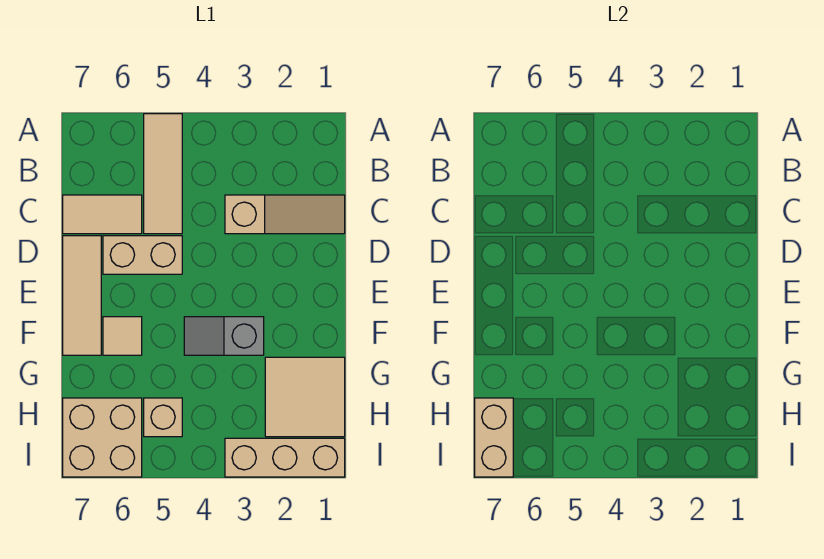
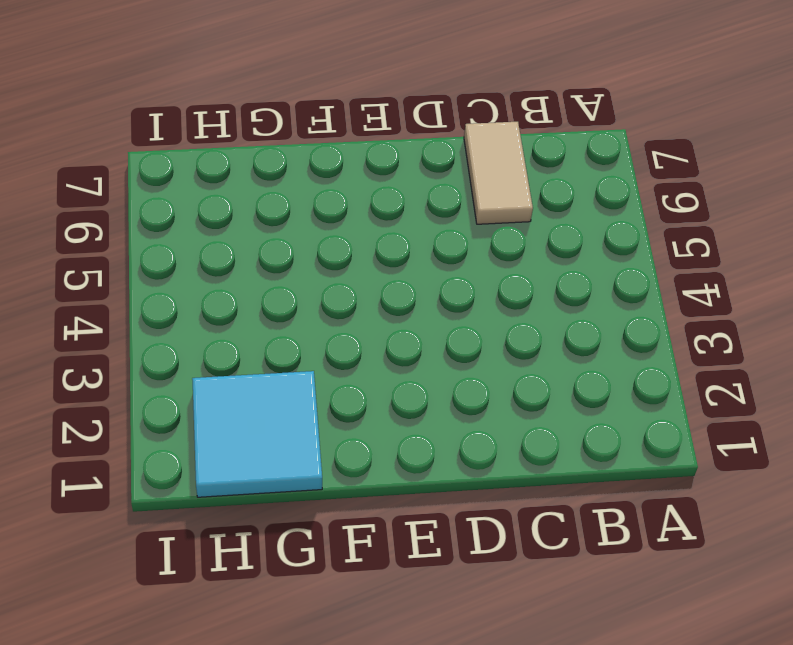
cyan tile G1:H2 level 1 -> tan tile G1:H2 level 1
none -> tan tile A5:C5 level 1
none -> tan slope C1:C3 level 1 top 3
none -> tan brick D5:D6 level 1

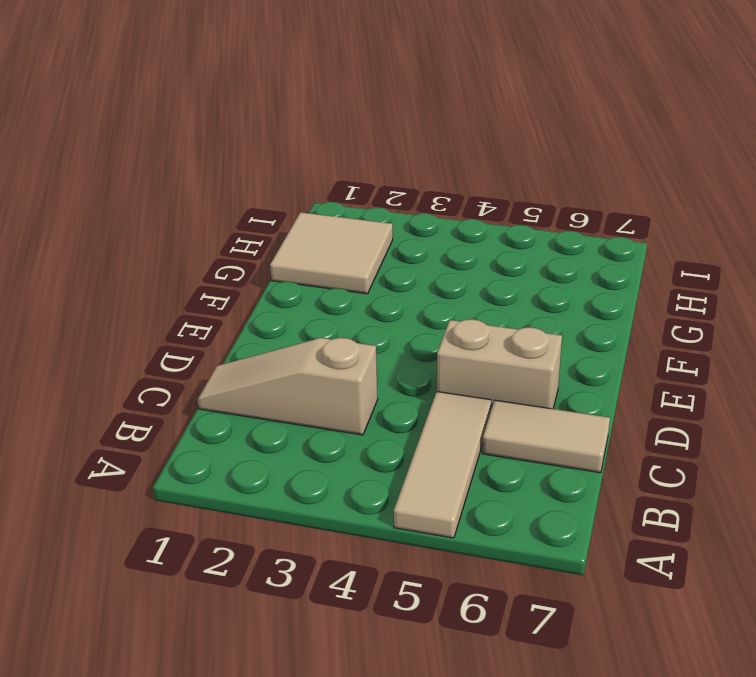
none -> tan tile D7:F7 level 1
none -> grey slope F3:F4 level 1 top 3
none -> tan tile F6 level 1

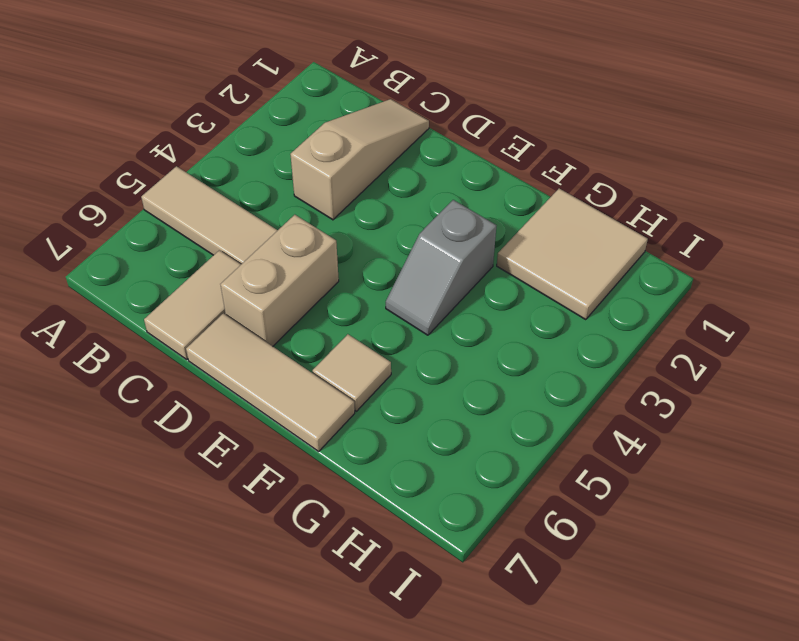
none -> tan brick H5 level 1
none -> tan brick H6:I7 level 1
none -> tan brick I1:I3 level 1

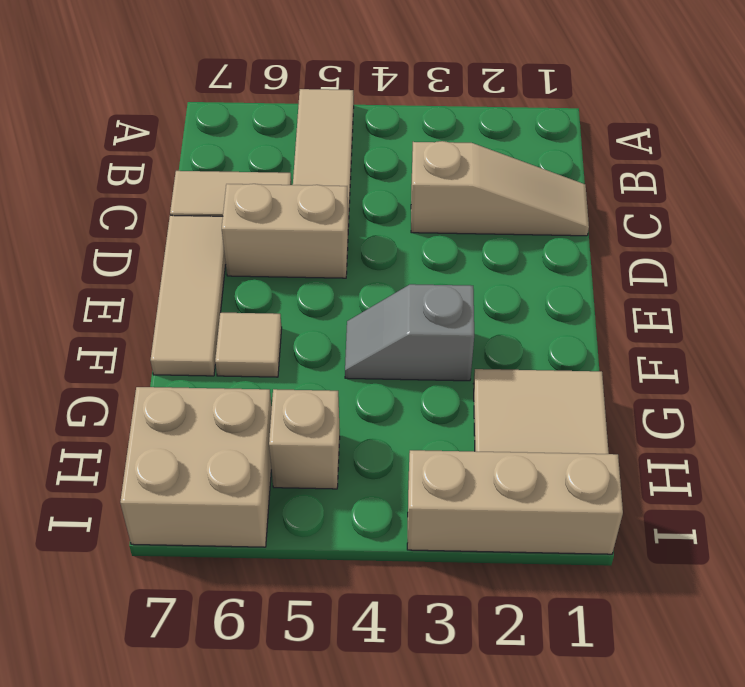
none -> tan brick H7:I7 level 2

